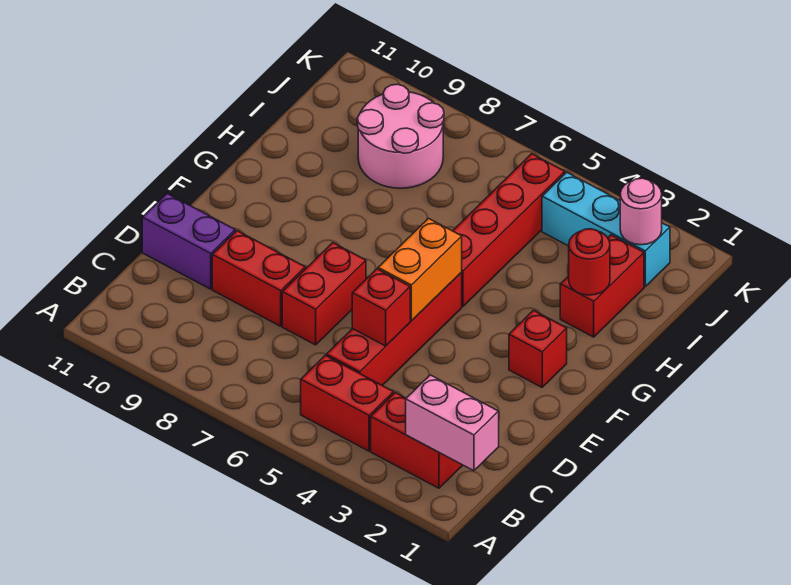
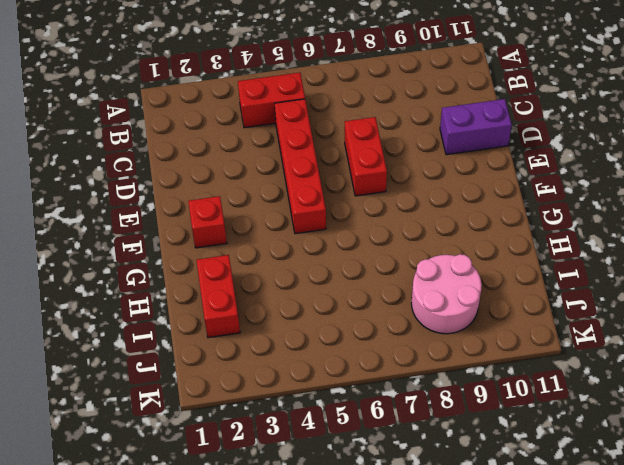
none -> red brick B2:B3 level 1
none -> red brick D8:D9 level 1
none -> red brick G5:J5 level 1

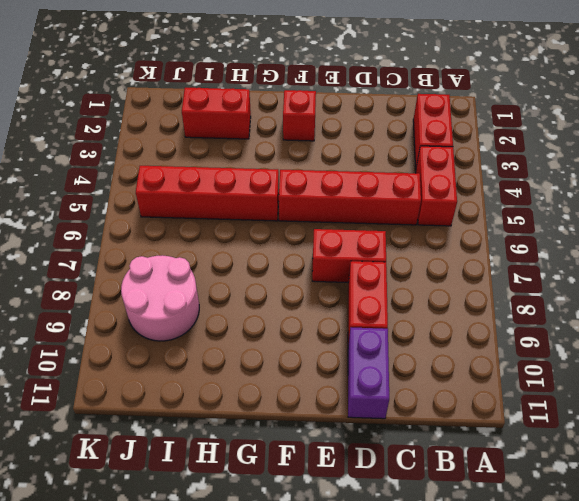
none -> cyan brick J2:J4 level 1
none -> pink brick B1:B2 level 2
none -> red brick D5 level 2

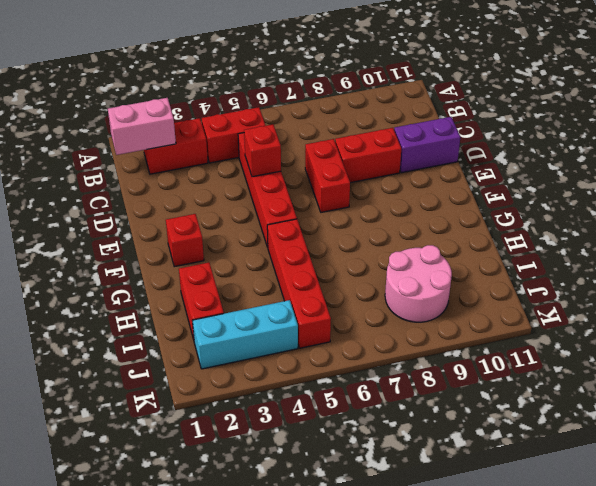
none -> orange brick E5:F5 level 2
none -> red round brick H2 level 2
none -> pink round brick J2 level 2

